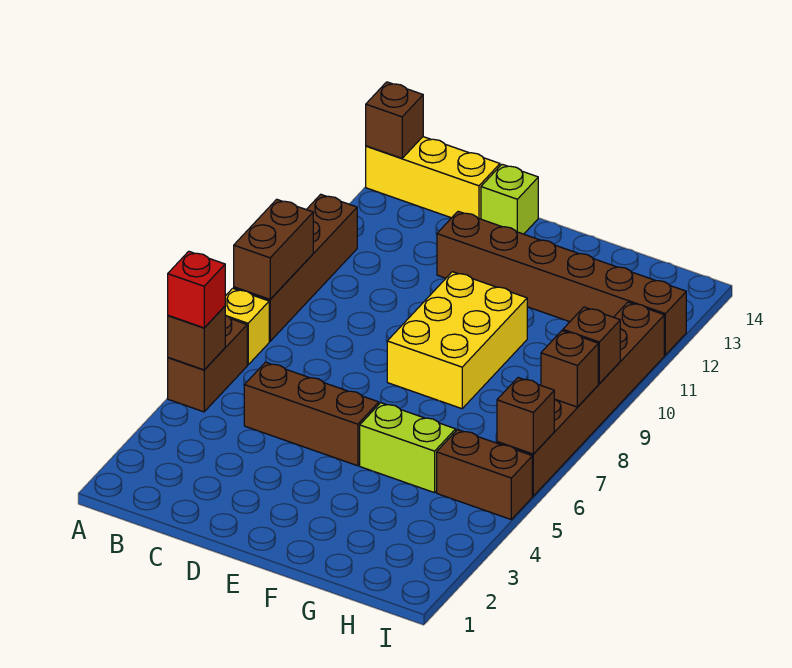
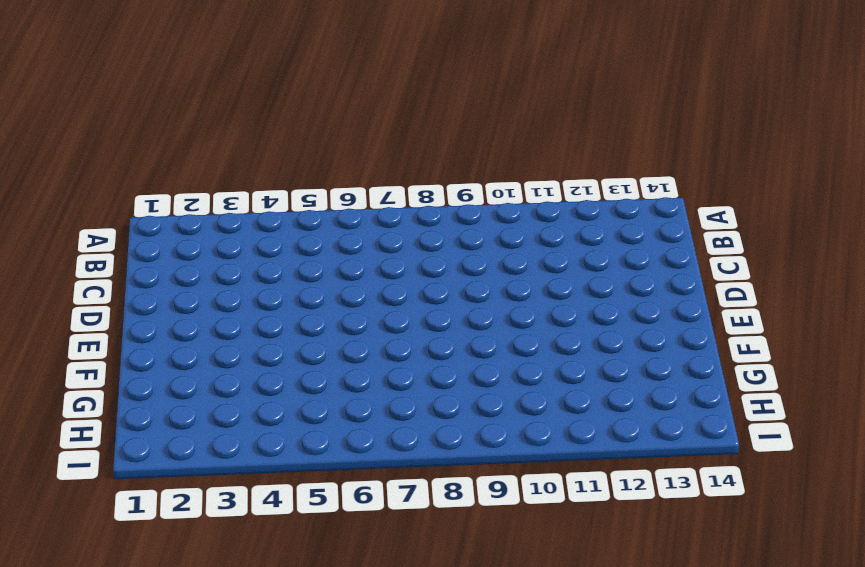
none -> brown brick A5:A6 level 1
none -> yellow brick A7 level 1
none -> brown brick A8:A11 level 1

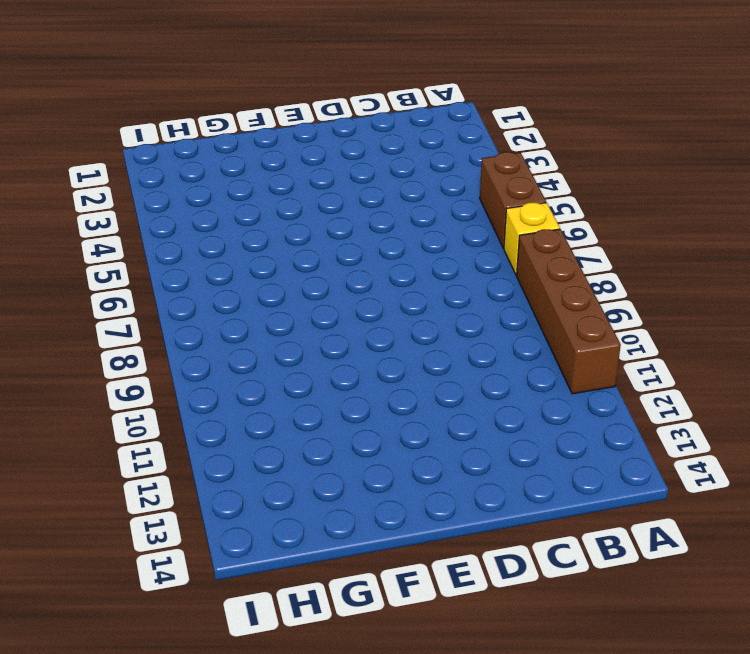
none -> yellow brick A14:C14 level 1
none -> brown brick C5:E5 level 1
none -> brown brick D12:I12 level 1

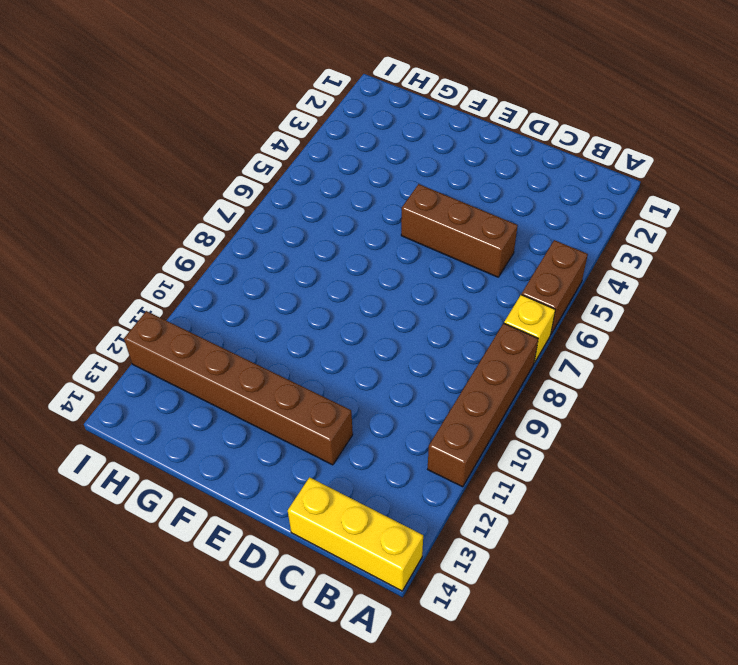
none -> lime brick D14 level 1
none -> yellow brick E8:F10 level 1
none -> lime brick F5:G5 level 1

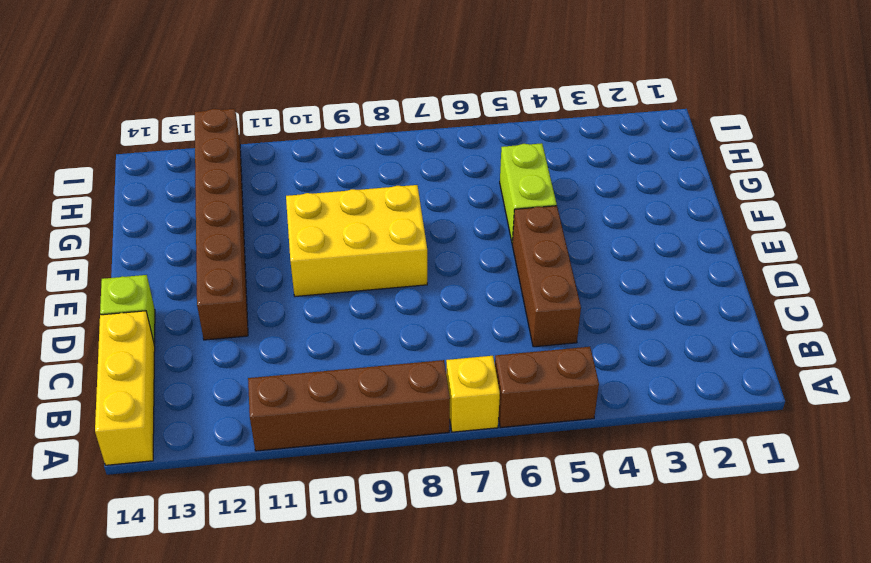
none -> brown brick H5:I5 level 1
none -> brown brick I6:I11 level 1
none -> brown brick A5 level 2

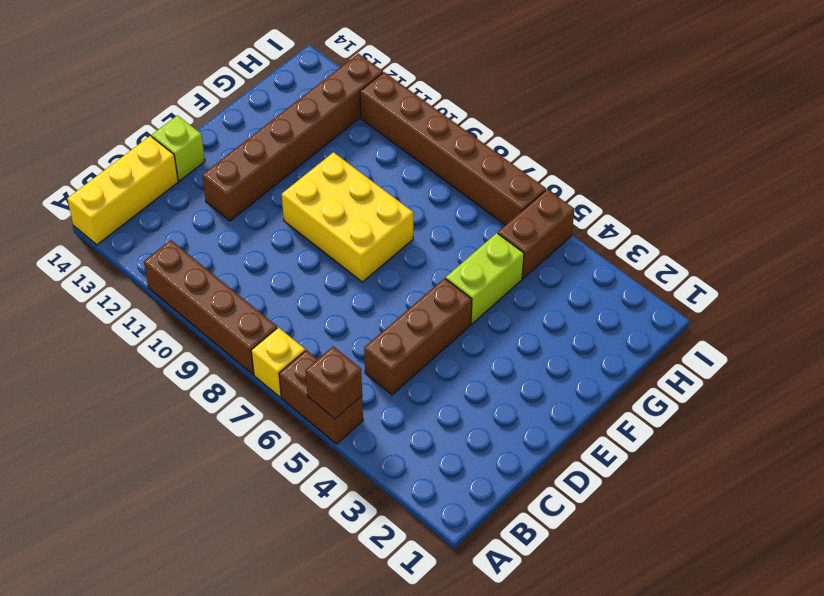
none -> brown brick A8:A9 level 2
none -> brown brick A14 level 2
none -> brown brick I6 level 2

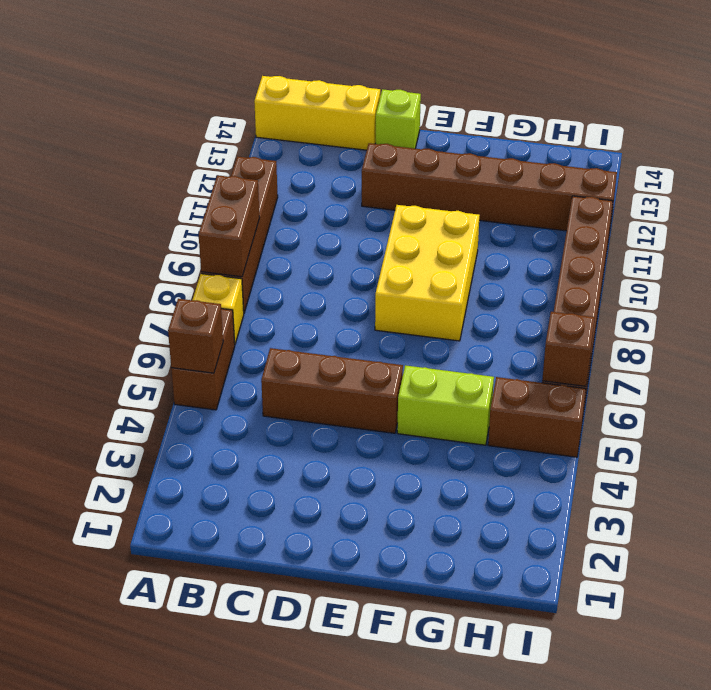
none -> brown brick A14 level 2
none -> brown brick I8 level 2
none -> brown brick I9 level 2

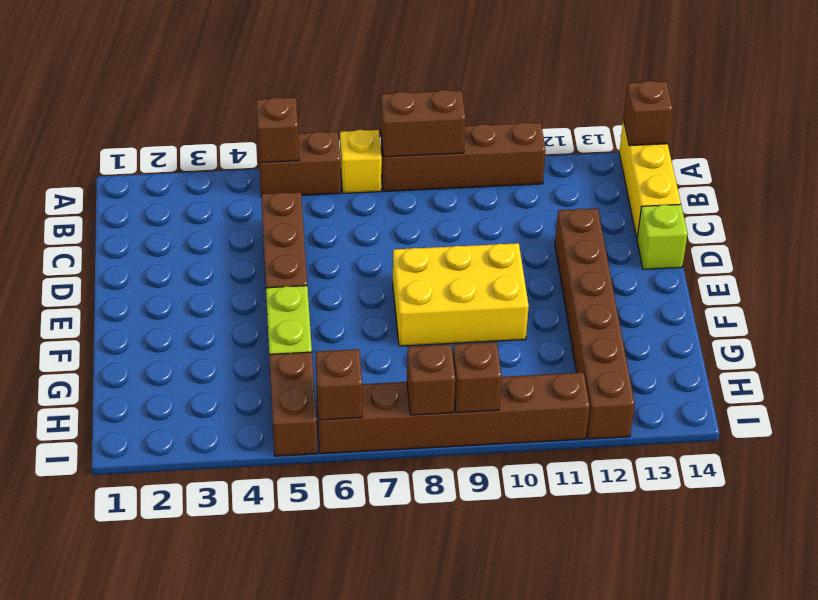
none -> red brick A5 level 3

